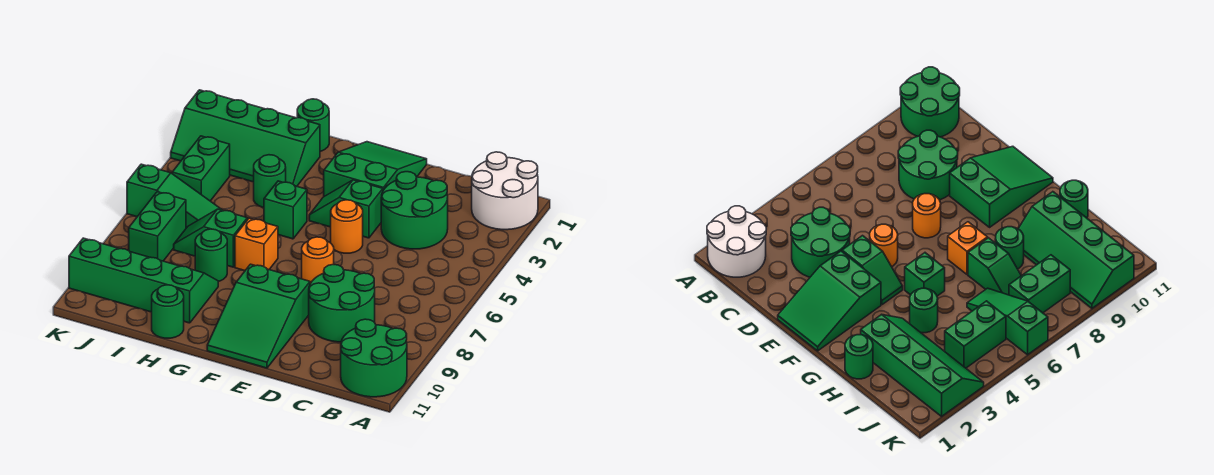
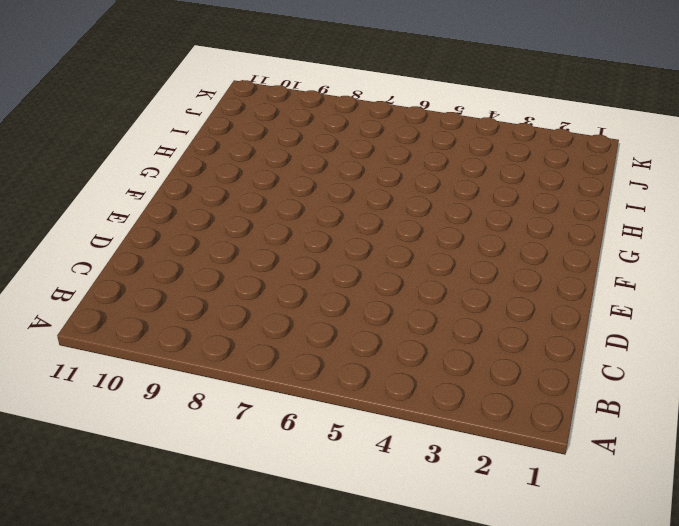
none -> white round brick A1:B2 level 1
none -> green round brick A10:B11 level 1
none -> green round brick C3:D4 level 1

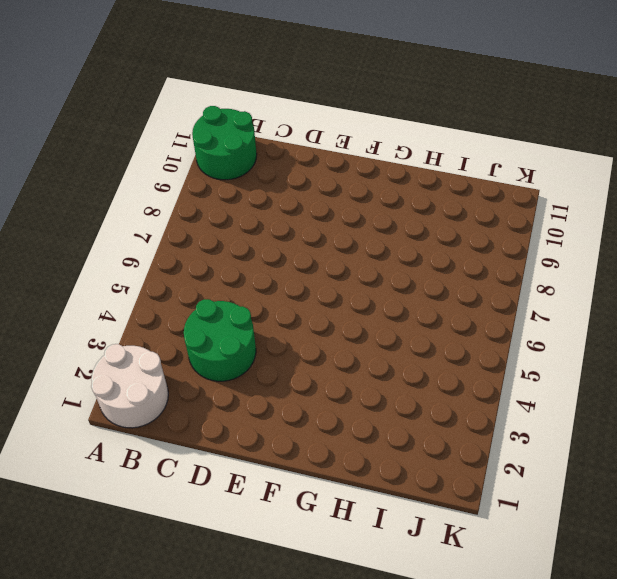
none -> green round brick C8:D9 level 1
none -> green slope E1:F3 level 1 top 3
none -> green slope E4:F4 level 1 top E

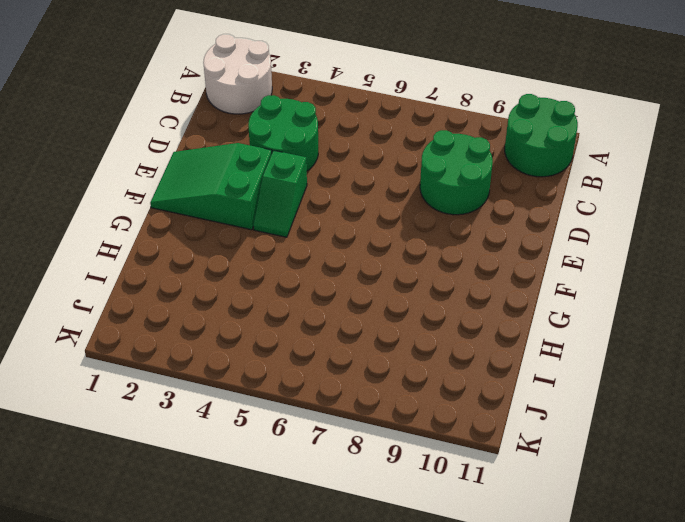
none -> orange round brick E5 level 1
none -> orange round brick E7 level 1
none -> green slope E9:F11 level 1 top 9

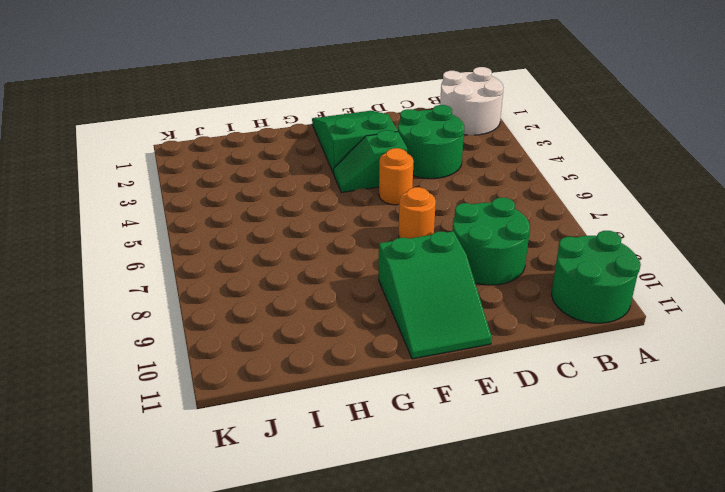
none -> green brick G5 level 1
none -> orange brick G7 level 1
none -> green round brick H1 level 1

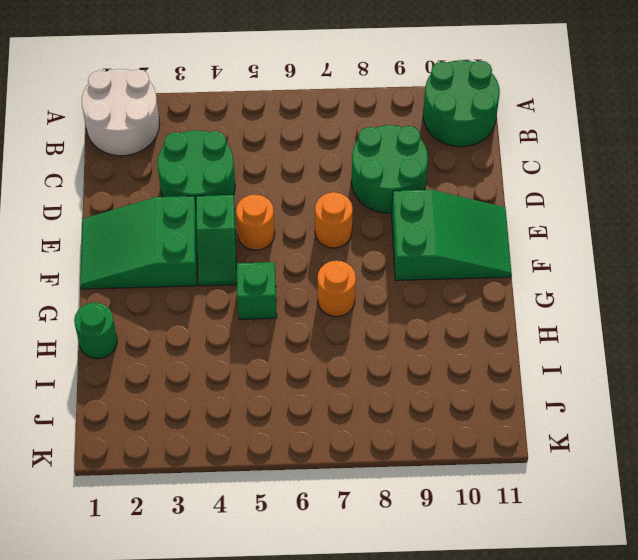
orange round brick G7 level 1 -> orange brick G7 level 1
none -> green slope H2:K3 level 1 top 2
none -> green round brick H4 level 1
none -> green slope H7:I7 level 1 top H

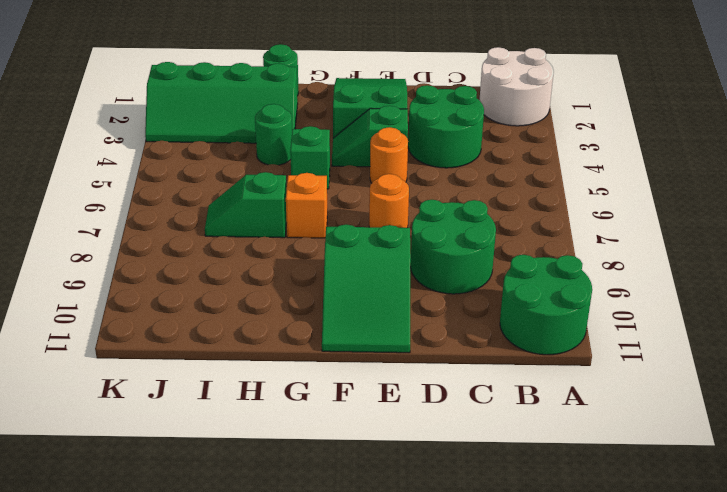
none -> green round brick H8 level 1
none -> green slope H9:K10 level 1 top 10
none -> green round brick H11 level 1

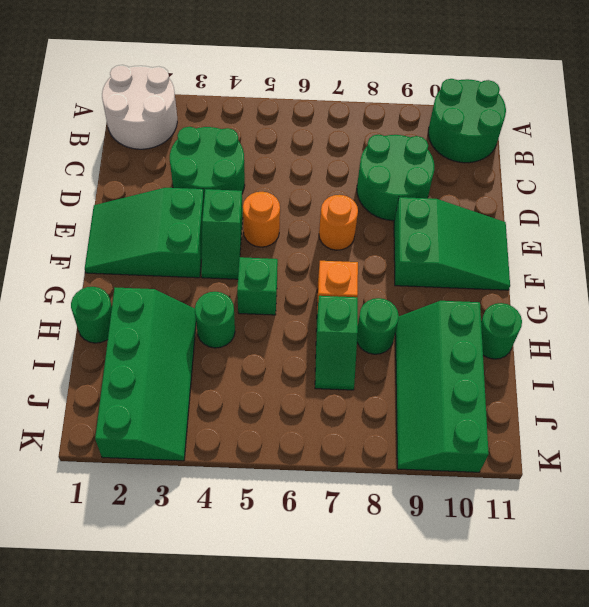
none -> green slope I6:K6 level 1 top K
none -> green brick J4:J5 level 1
none -> green brick J7:J8 level 1

